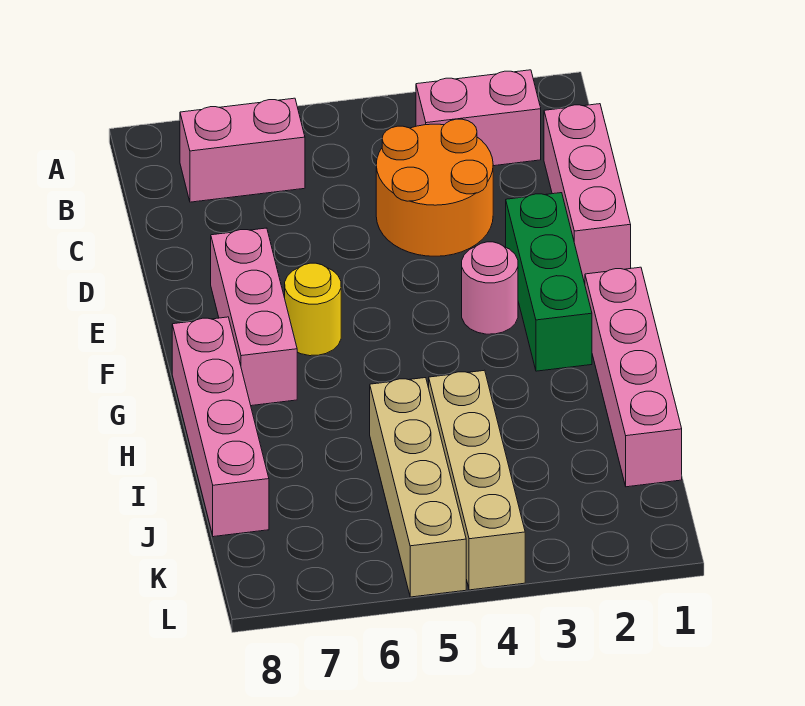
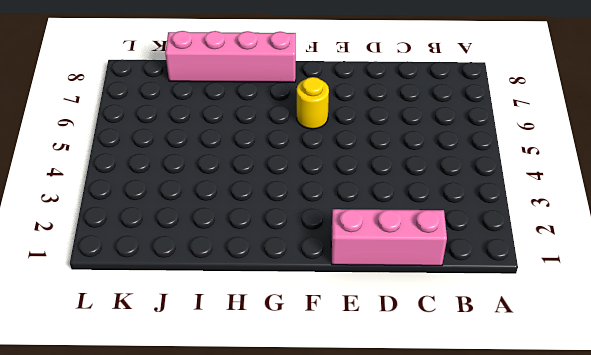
none -> pink brick B2:B3 level 1
none -> pink brick B6:B7 level 1
none -> orange round brick C3:D4 level 1

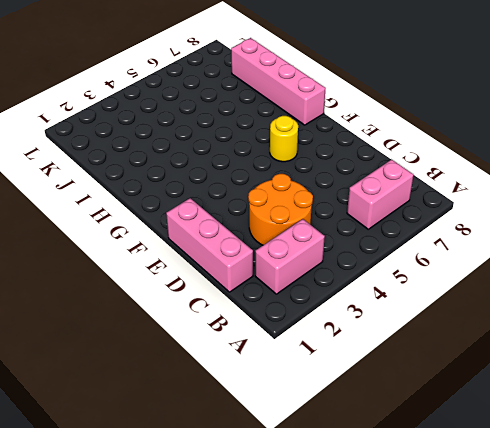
none -> green brick E2:G2 level 1
none -> pink brick E7:G7 level 1
none -> pink round brick F3 level 1

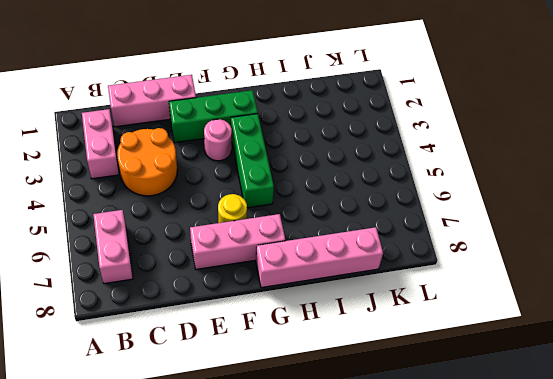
green brick G3:G5 level 1 -> none
none -> pink brick G1:J1 level 1
none -> tan brick I4:L4 level 1
none -> tan brick I5:L5 level 1

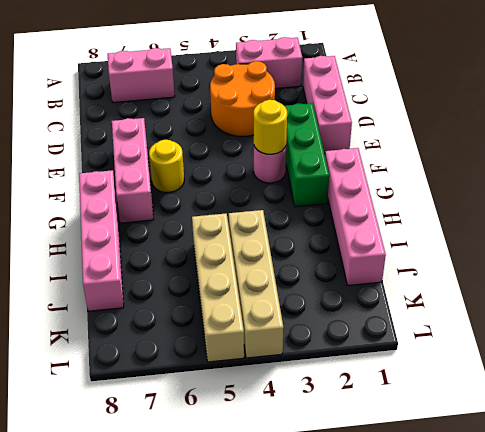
yellow round brick F3 level 2 -> none

